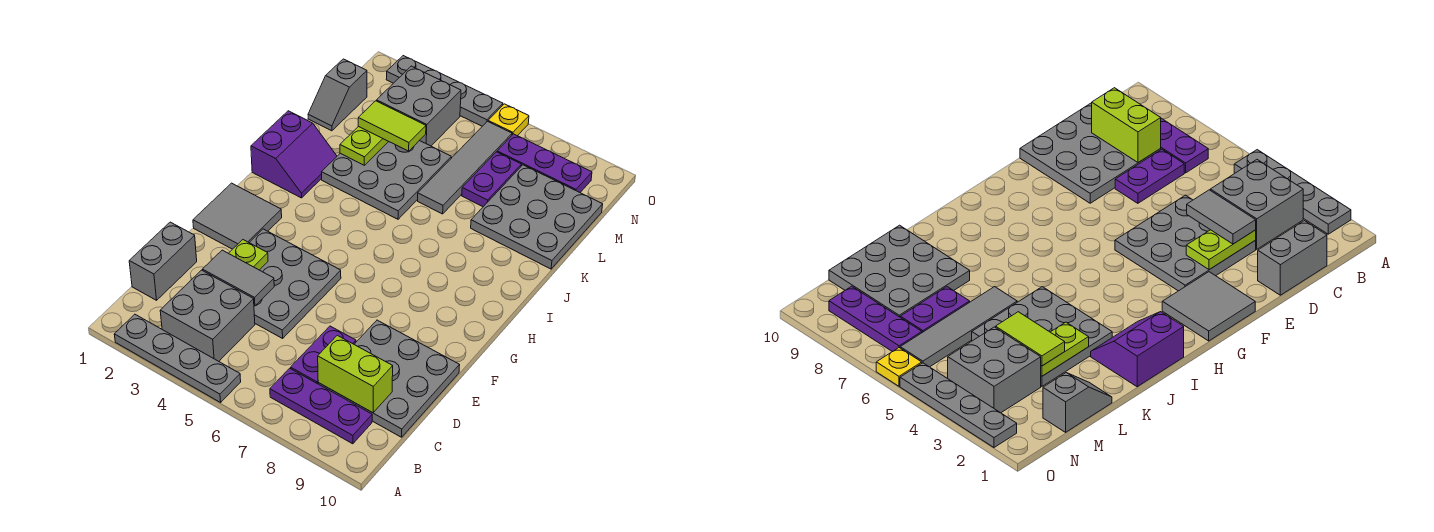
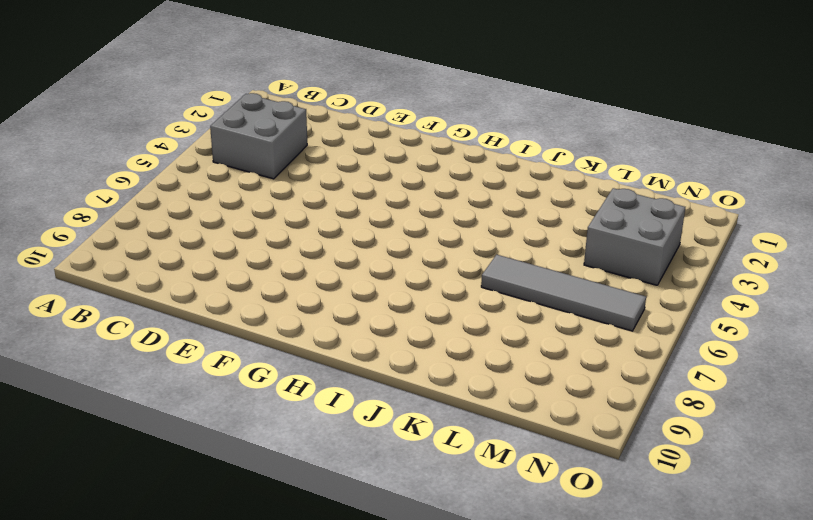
none -> grey plate A2:A5 level 1
none -> purple plate B7:B9 level 1
none -> grey brick C1:D1 level 1

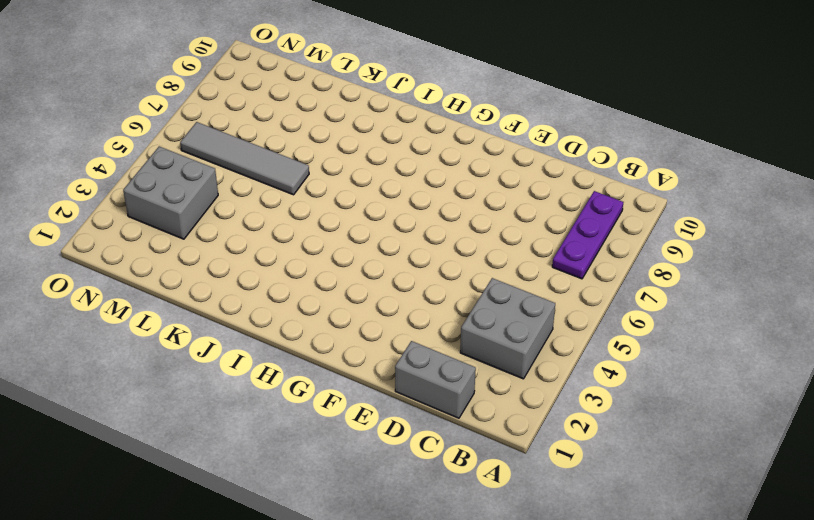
none -> grey plate A2:A5 level 1
none -> purple plate C7:D7 level 1
none -> grey plate C8:E10 level 1

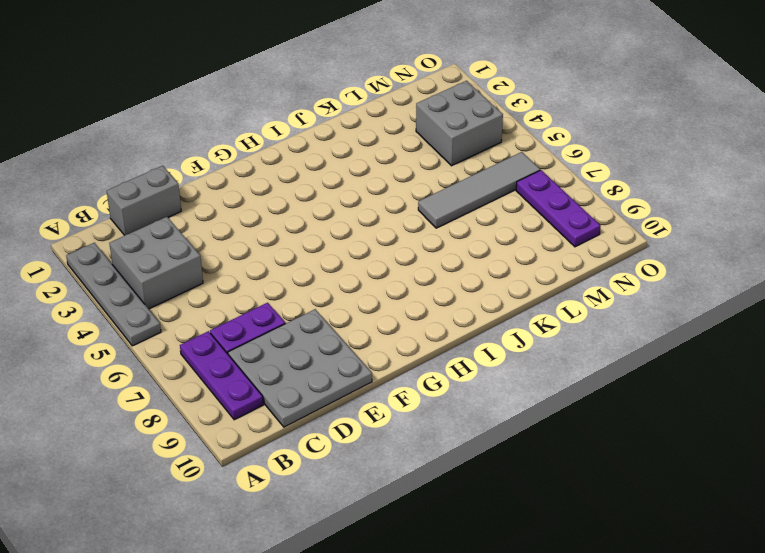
none -> grey plate D3:F5 level 1
none -> grey tile F1:G2 level 1
none -> purple slope I1:J2 level 1 top 1

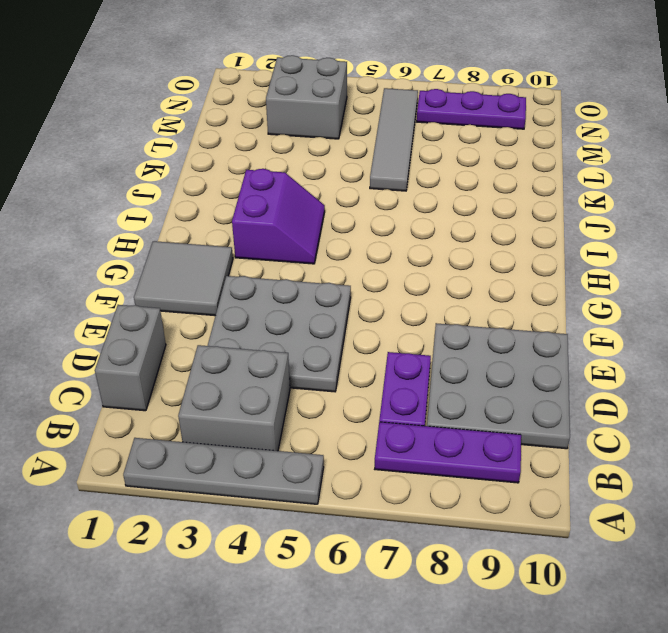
purple slope H3:I4 level 1 top 3 -> purple slope I1:J2 level 1 top 1
none -> grey plate J3:L5 level 1
none -> grey plate K8:M10 level 1
none -> grey slope L1:M1 level 1 top M

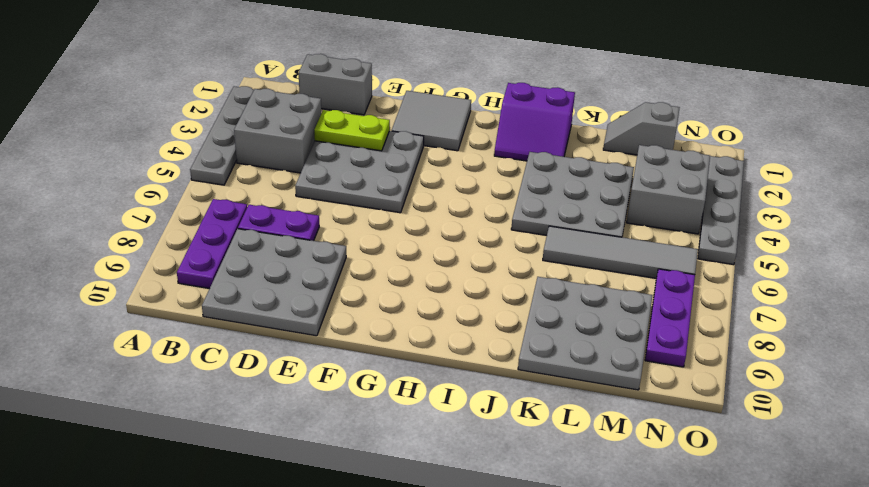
none -> purple plate L7:M7 level 1
none -> yellow plate O6 level 1
none -> lime brick C8:C9 level 2

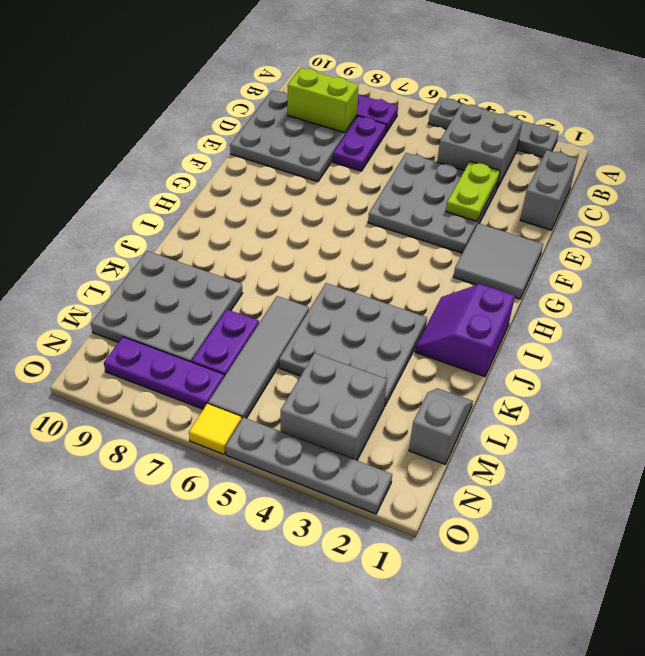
yellow tile O6 level 1 -> yellow plate O6 level 1
none -> lime plate K3:L3 level 2
none -> grey tile D3:D4 level 3
none -> lime tile L3:L4 level 3

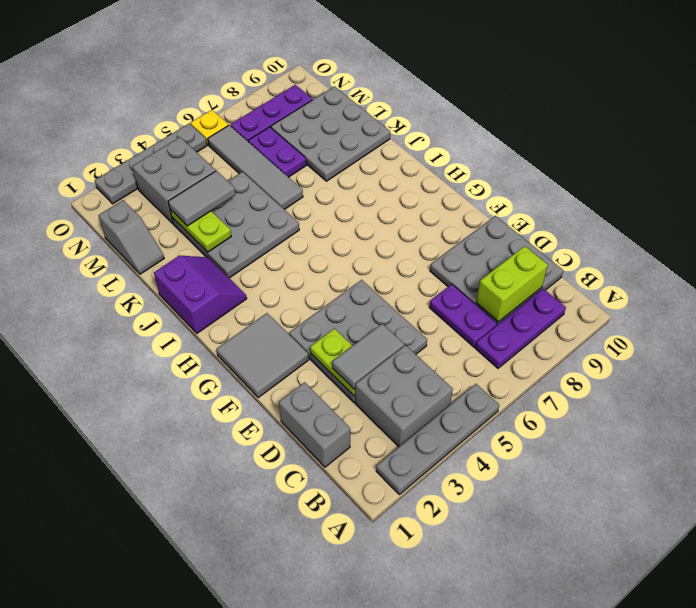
grey tile L3:L4 level 3 -> lime tile L3:L4 level 3

